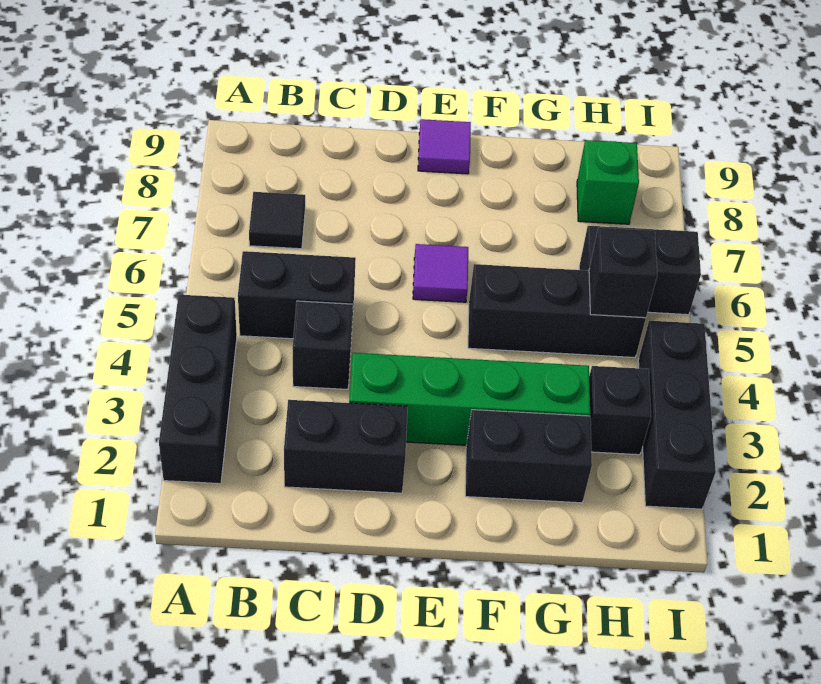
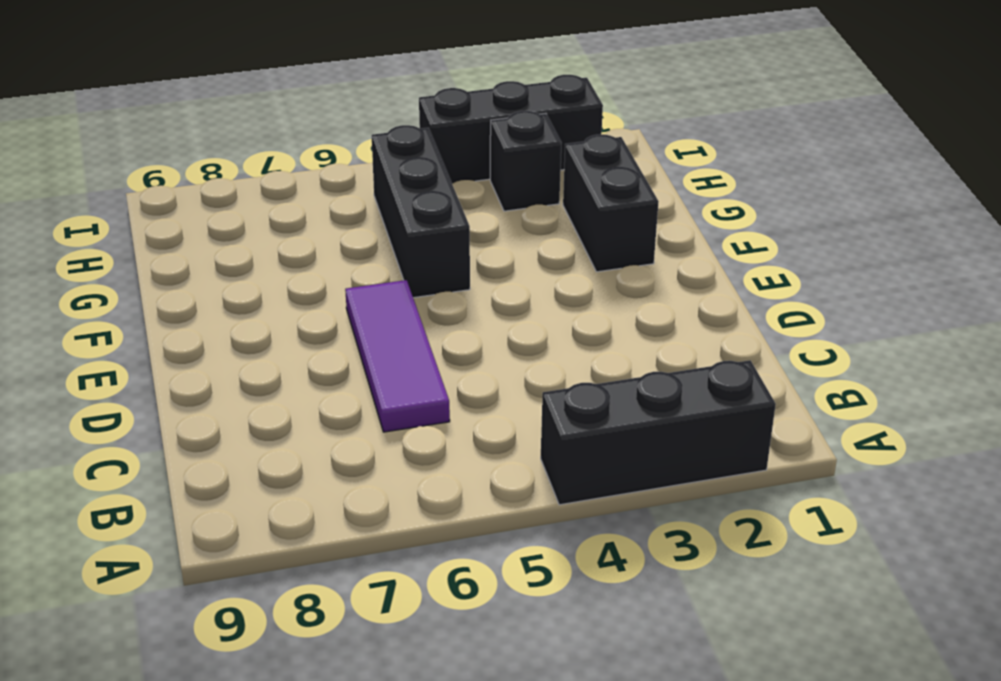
purple tile C6:E6 level 1 -> purple tile E6 level 1
none -> black brick B5:C5 level 1
none -> black tile B7 level 1
none -> black brick C2:D2 level 1

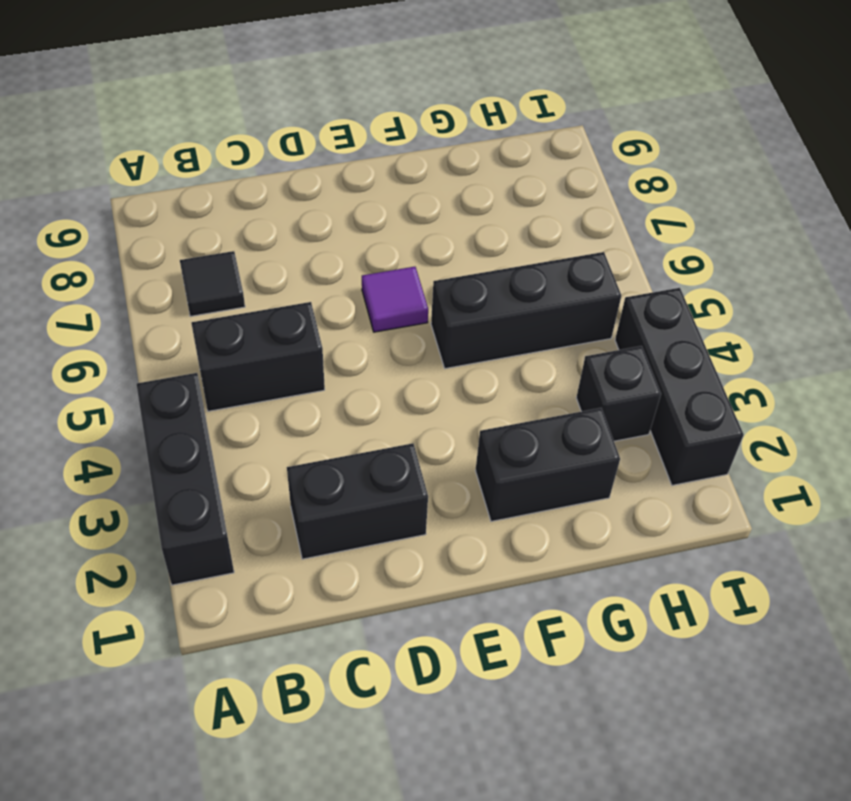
none -> black brick C4 level 1
none -> green brick D3:G3 level 1
none -> purple tile E9 level 1

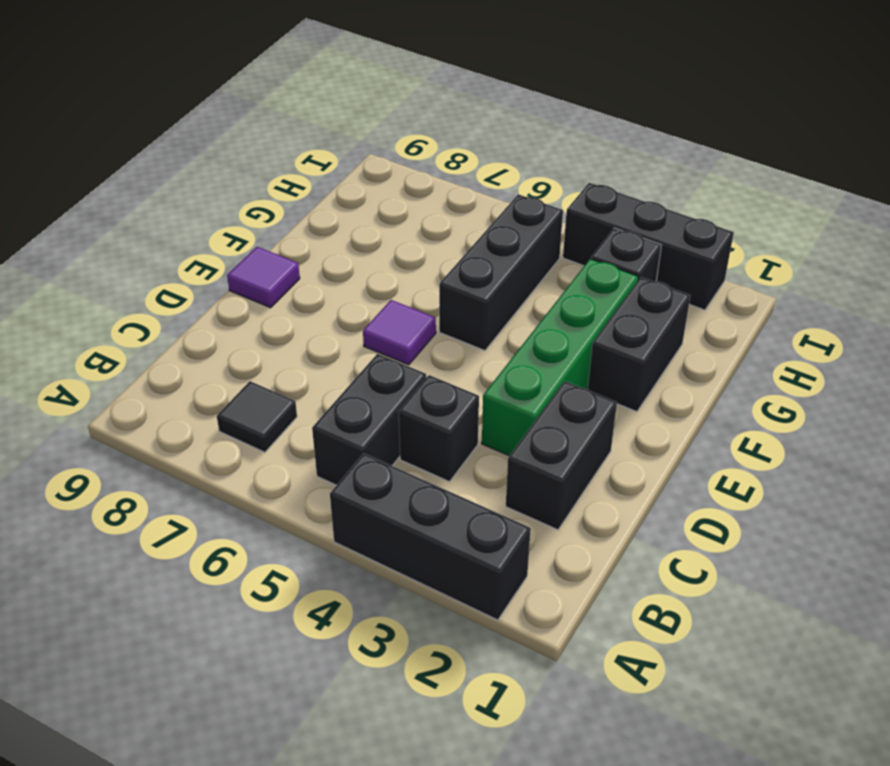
none -> black brick H6:I6 level 1
none -> green brick H8 level 1
none -> black brick H5 level 2

